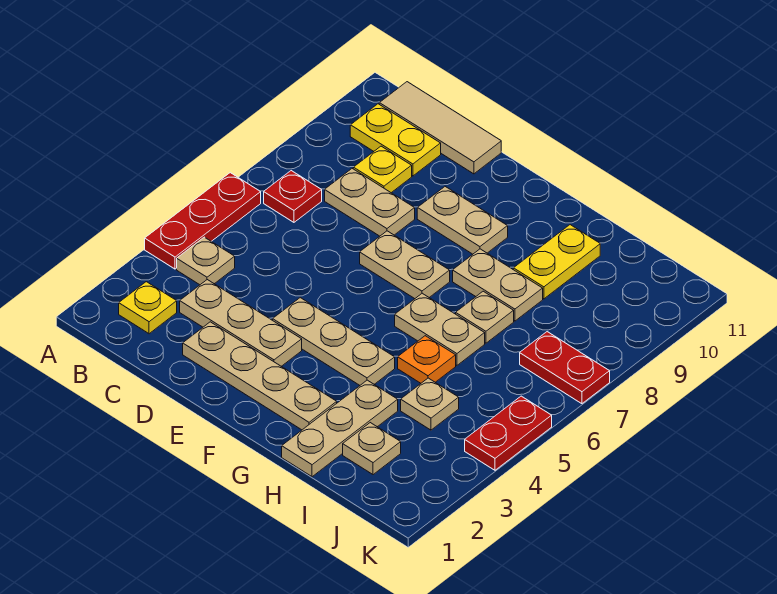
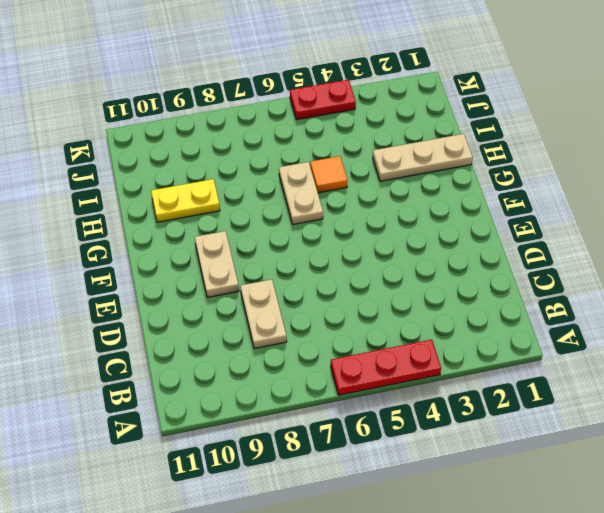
orange tile H5 level 1 -> orange plate H5 level 1
none -> yellow plate B2 level 1
none -> tan plate B4 level 1
none -> red plate B7 level 1

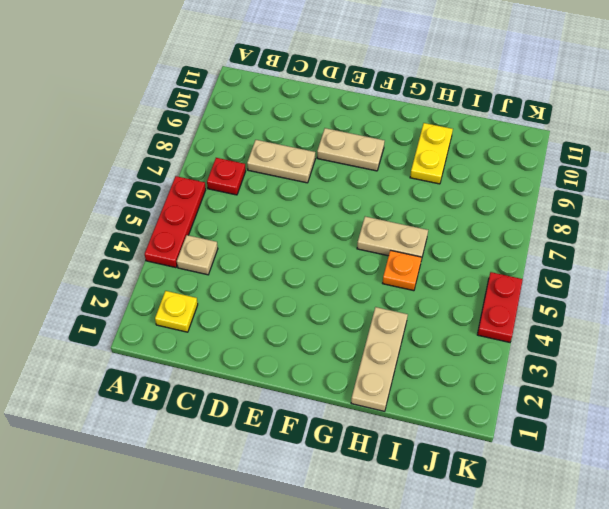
none -> yellow plate B10:C10 level 1
none -> tan tile B11:D11 level 1
none -> tan plate C3:E3 level 1

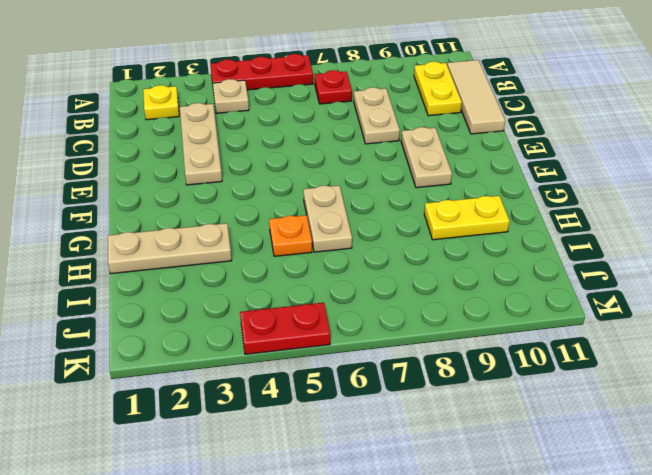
none -> yellow plate C9 level 1
none -> tan plate D2:G2 level 1
none -> tan plate E4:G4 level 1

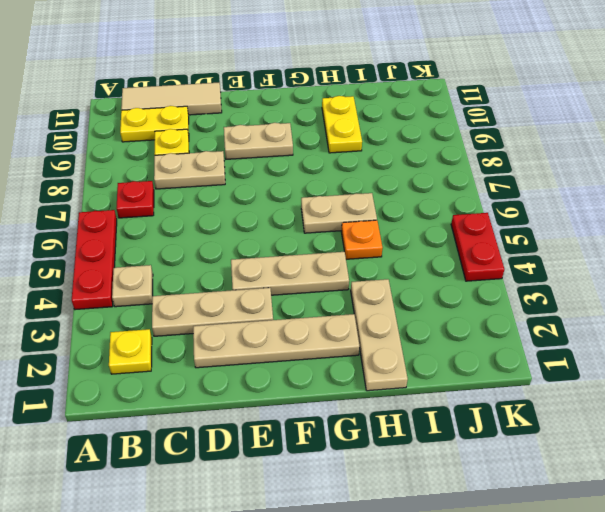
none -> tan plate E7:F7 level 1
none -> tan plate G8:H8 level 1
none -> tan plate H7 level 1

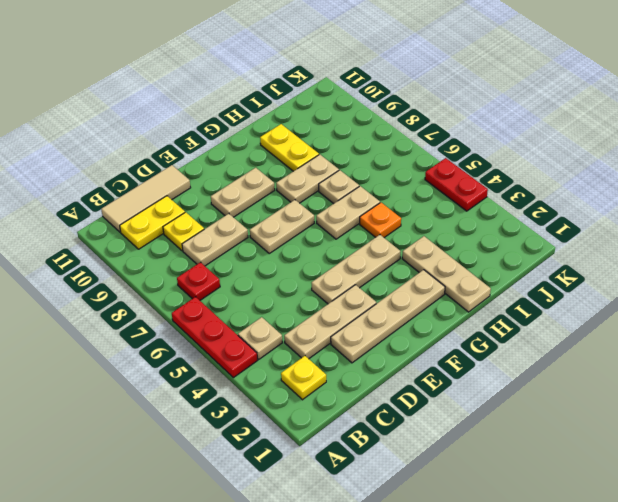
none -> tan plate I2 level 1
none -> tan plate I4 level 1
none -> red plate J7:K7 level 1

